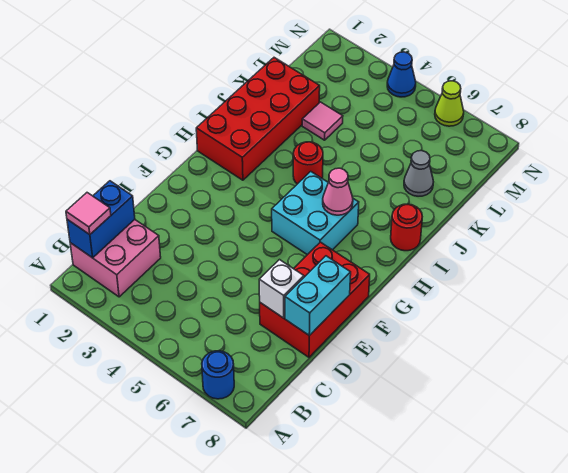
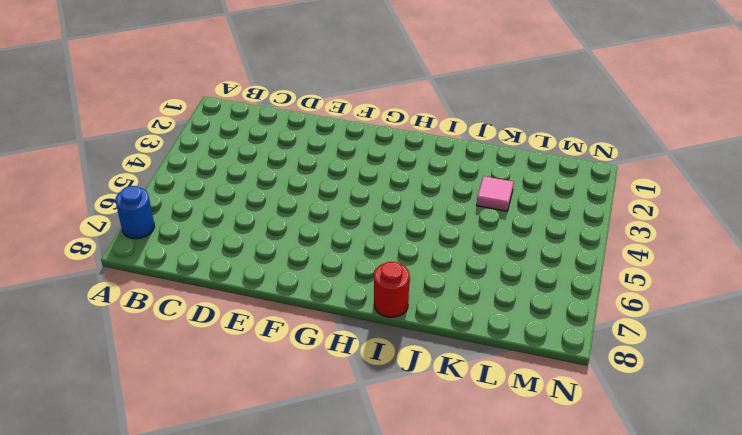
none -> pink brick B1:C2 level 1
none -> red brick D7:F8 level 1
none -> cyan brick G5:H6 level 1

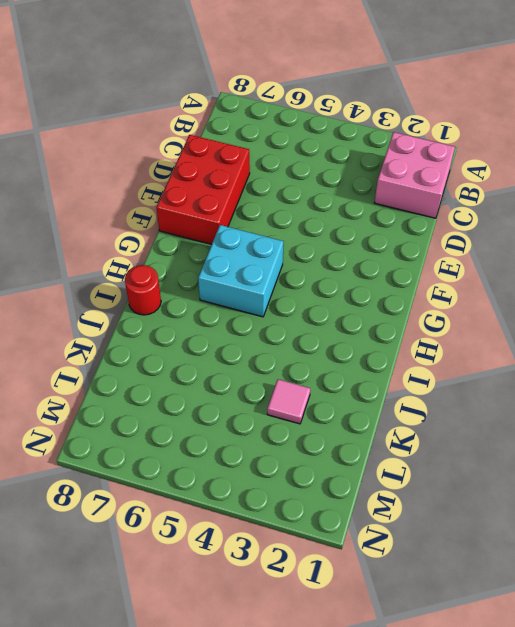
none -> blue round brick A7 level 1
none -> red brick H1:K2 level 1
none -> red round brick I4 level 1

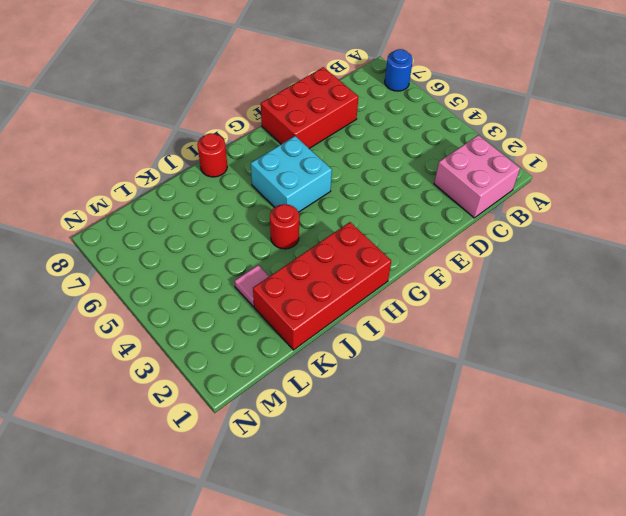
none -> grey cone K7 level 1
none -> blue cone N4 level 1
none -> lime cone N6 level 1

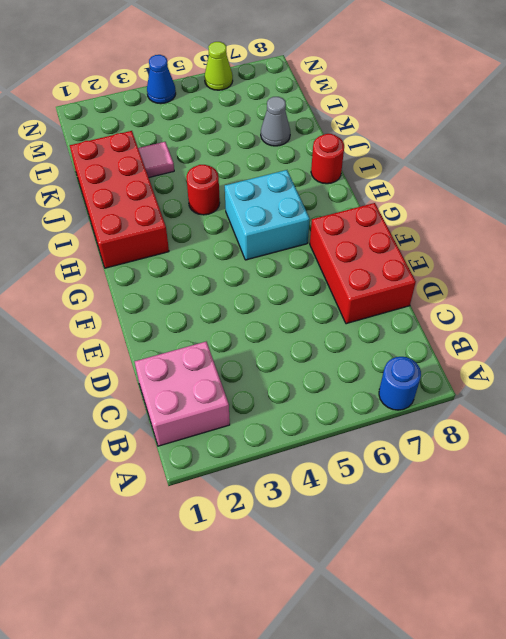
none -> blue brick B1:C1 level 2
none -> white brick D7 level 2
none -> cyan brick D8:E8 level 2

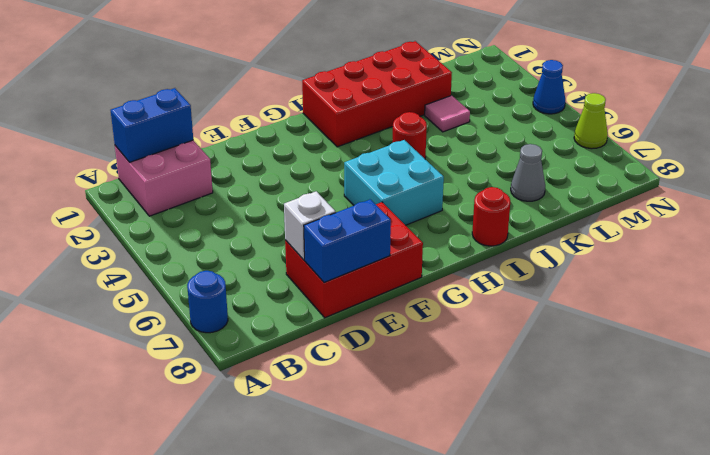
blue brick D8:E8 level 2 -> cyan brick D8:E8 level 2
none -> pink cone H6 level 2
none -> pink tile B1 level 3

